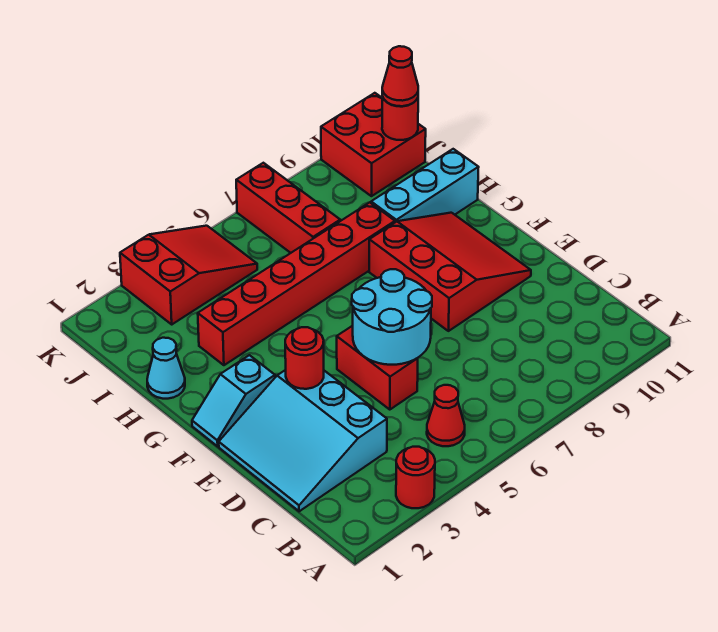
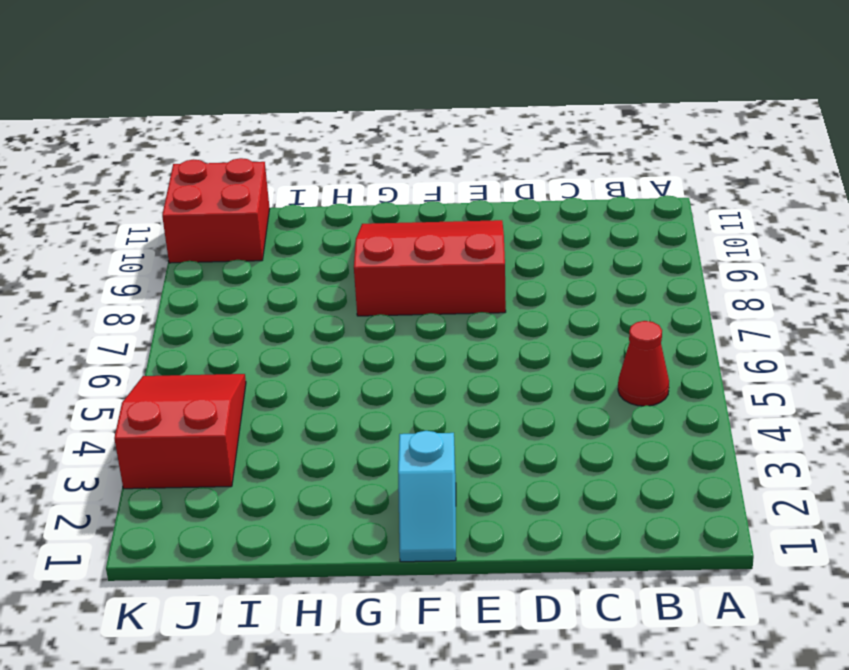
none -> red round brick A3 level 1
none -> cyan slope C1:E3 level 1 top 3
none -> red brick D5:E5 level 1

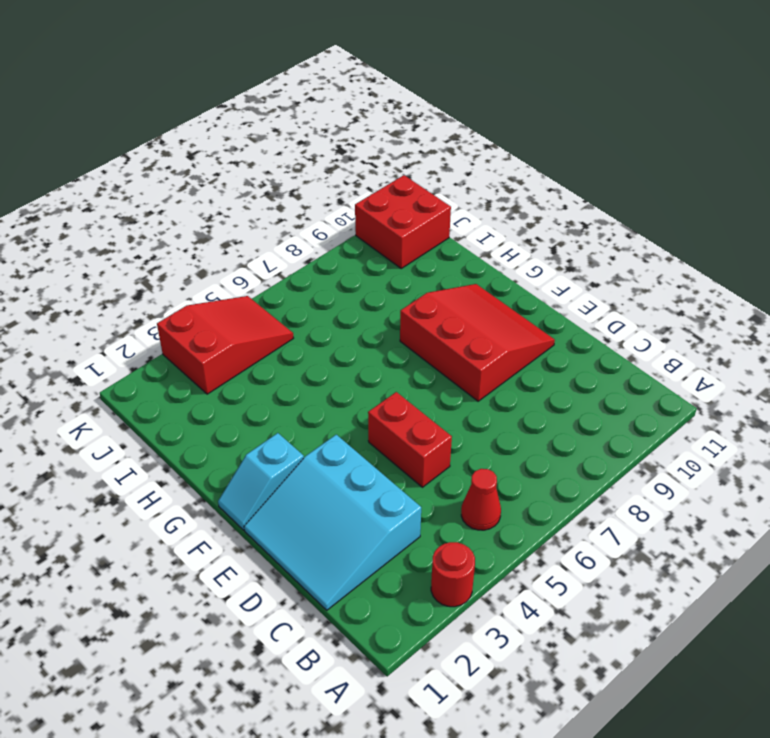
none -> cyan cone H1 level 1
none -> red brick H3:H8 level 1
none -> cyan brick H9:H11 level 1

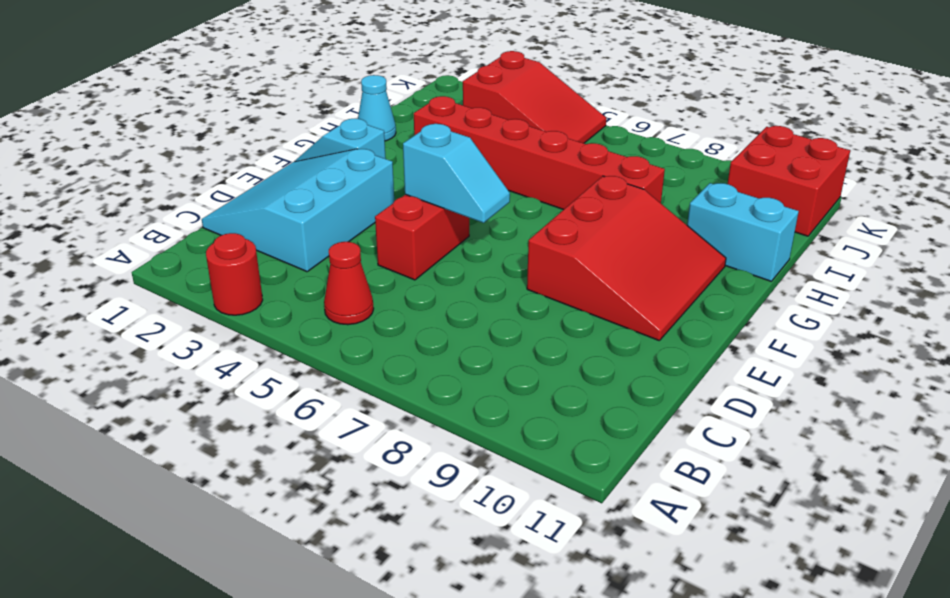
cyan slope E5:E6 level 2 top 5 -> cyan round brick D5:E6 level 2
cyan brick H10:H11 level 1 -> cyan brick H9:H11 level 1
none -> red brick I7:K7 level 1
none -> red round brick E3 level 2
none -> red round brick J11 level 2

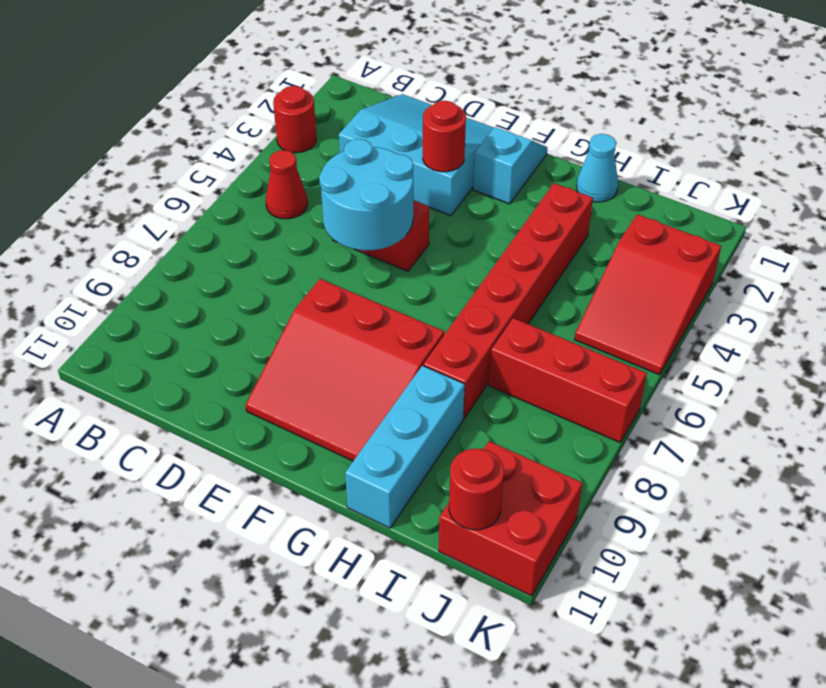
none -> red cone J11 level 3

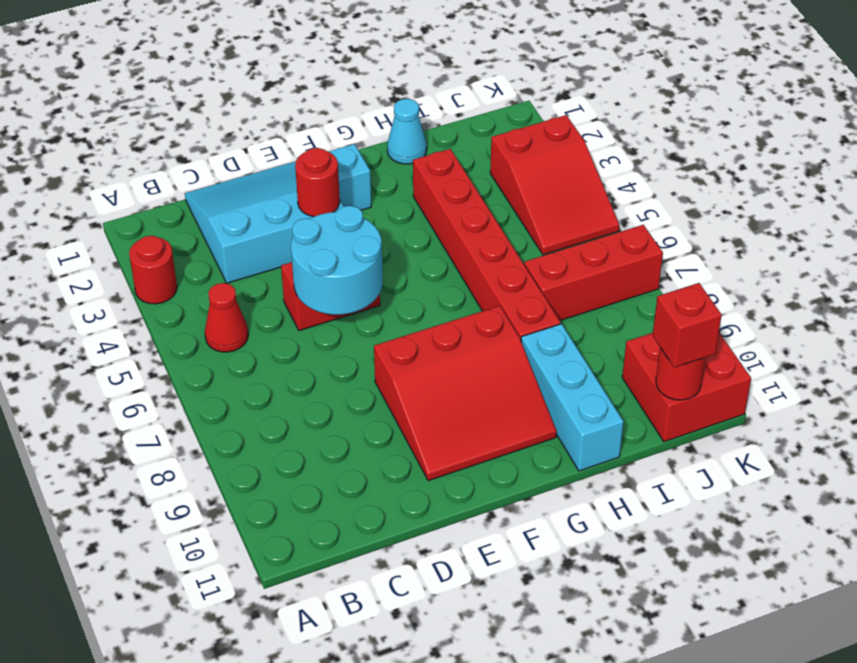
red brick J11 level 3 -> red cone J11 level 3

